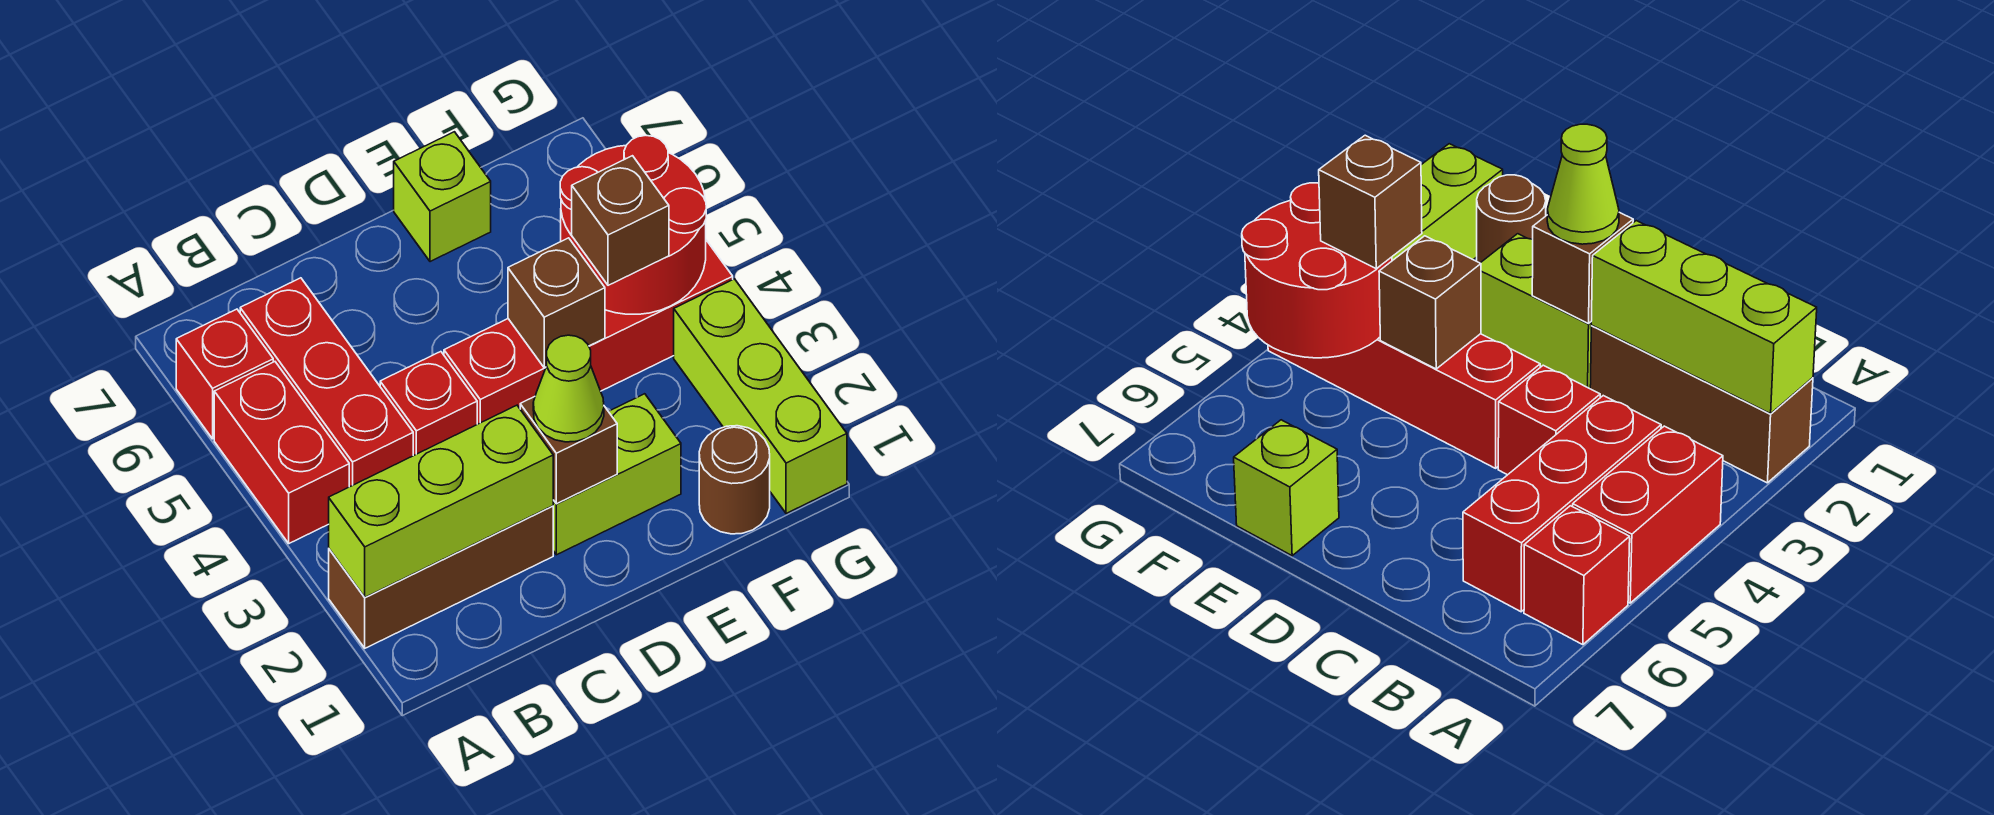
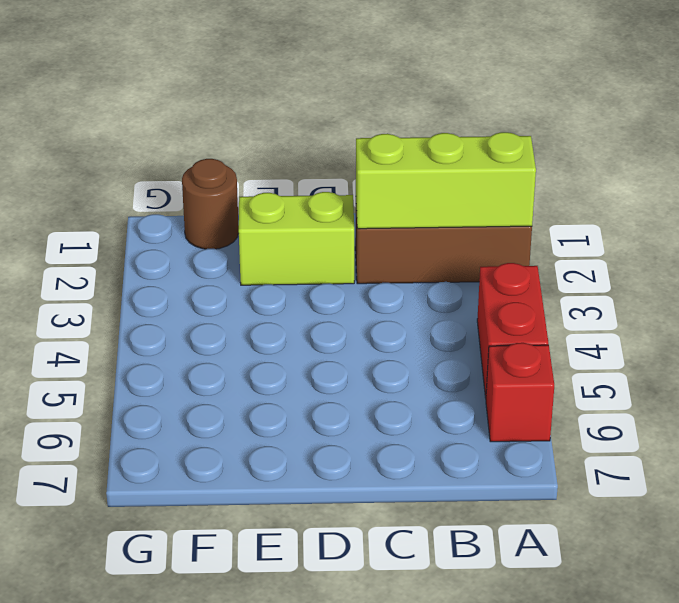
none -> red brick B4:B6 level 1
none -> red brick C4 level 1
none -> red brick D4:G4 level 1

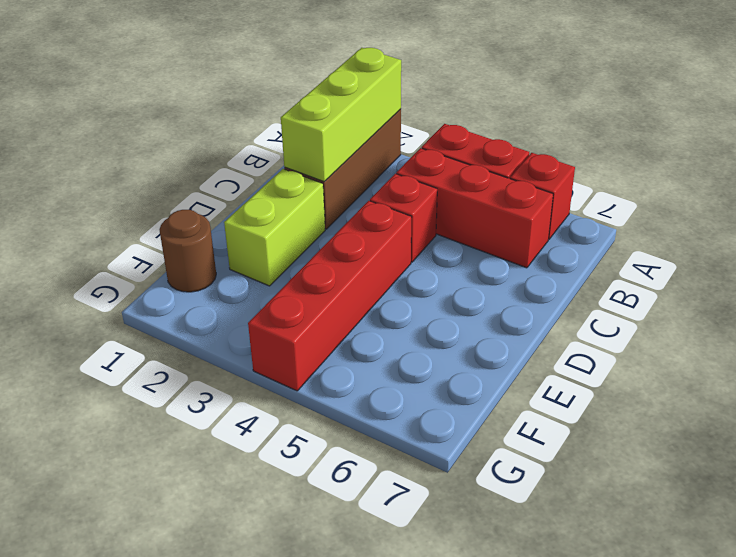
none -> lime brick E7 level 1
none -> lime brick G1:G3 level 1
none -> brown brick D2 level 2

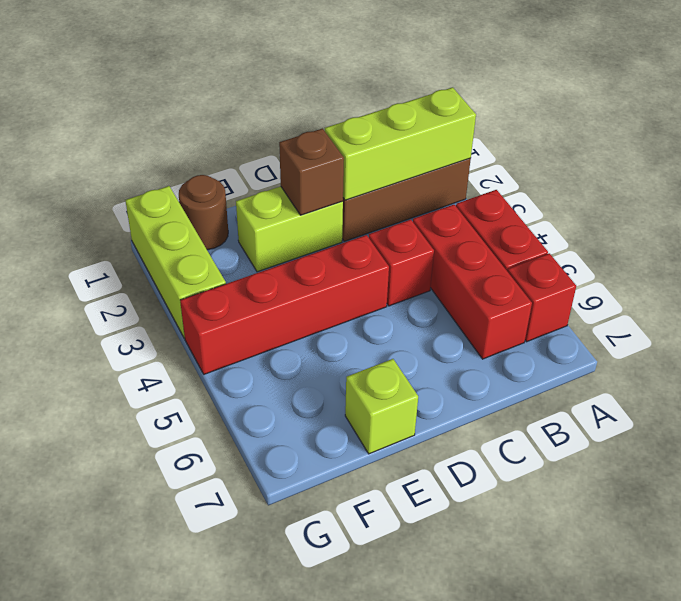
none -> brown brick E4 level 2
none -> red round brick F4:G5 level 2
none -> lime cone D2 level 3

